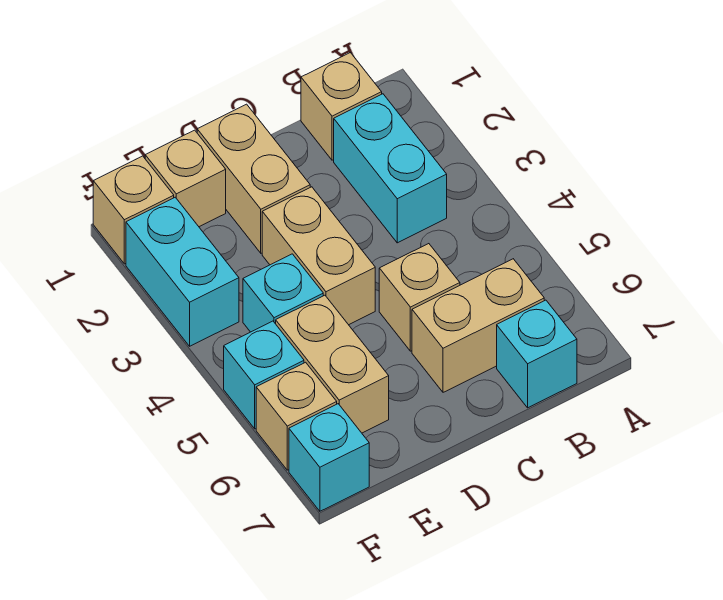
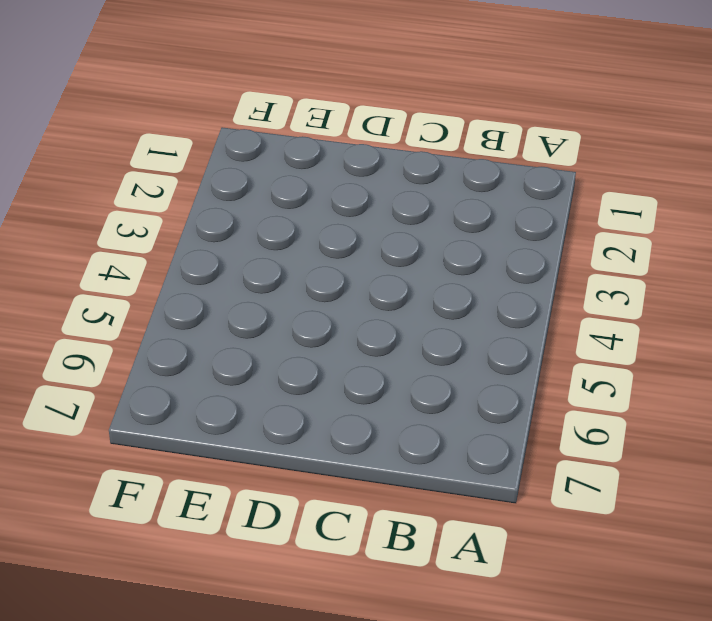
none -> tan brick B1 level 1
none -> cyan brick B2:B3 level 1
none -> tan brick B6:C6 level 1

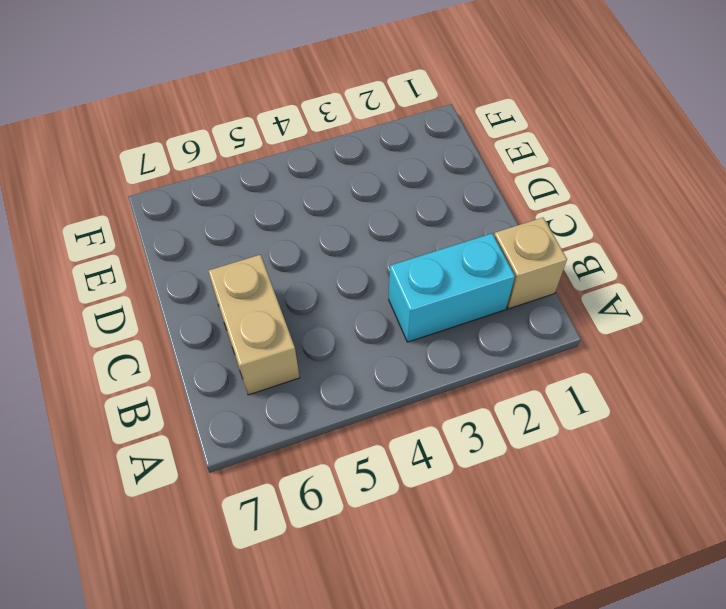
none -> cyan brick B7 level 1
none -> tan brick C5 level 1
none -> tan brick D1:D2 level 1

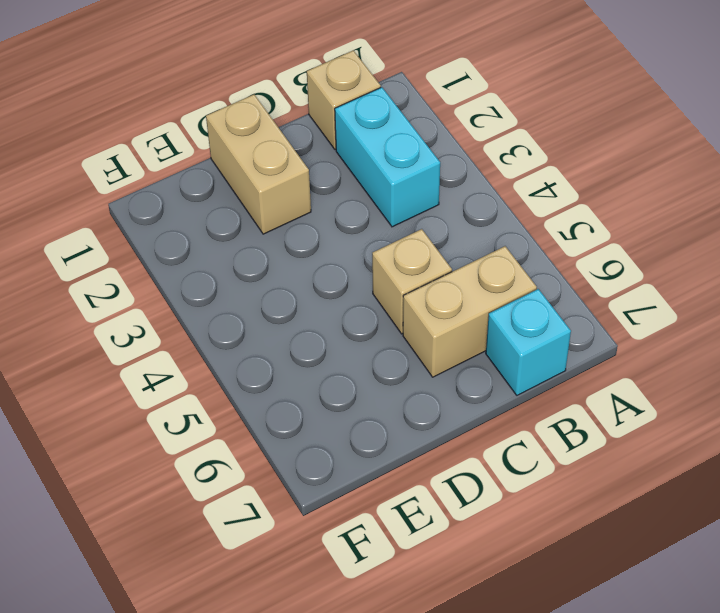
none -> tan brick D3:D4 level 1
none -> tan brick E1 level 1
none -> cyan brick E4 level 1

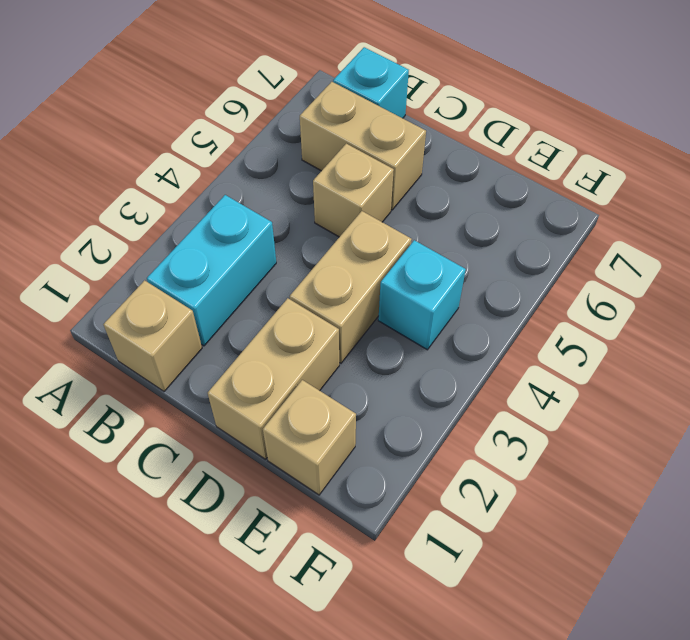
none -> tan brick E5:E6 level 1
none -> tan brick F1 level 1
none -> cyan brick F2:F3 level 1

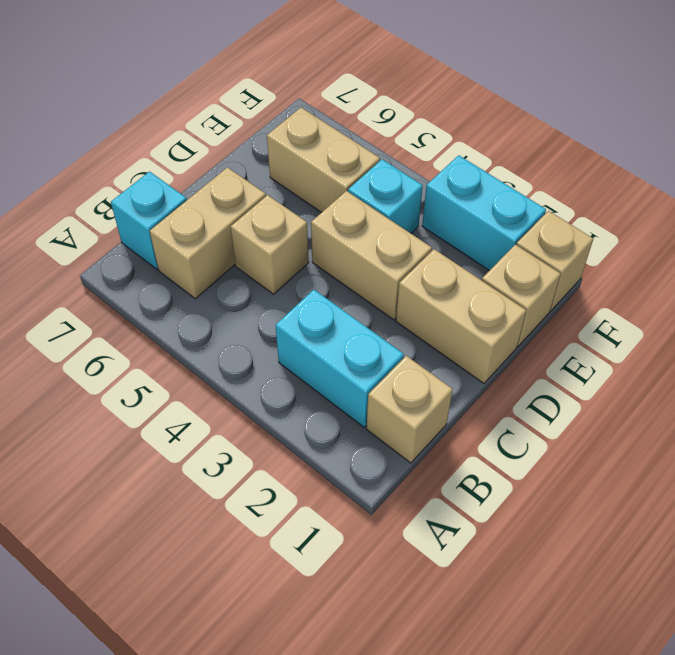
none -> cyan brick F5 level 1
none -> tan brick F6 level 1
none -> cyan brick F7 level 1

